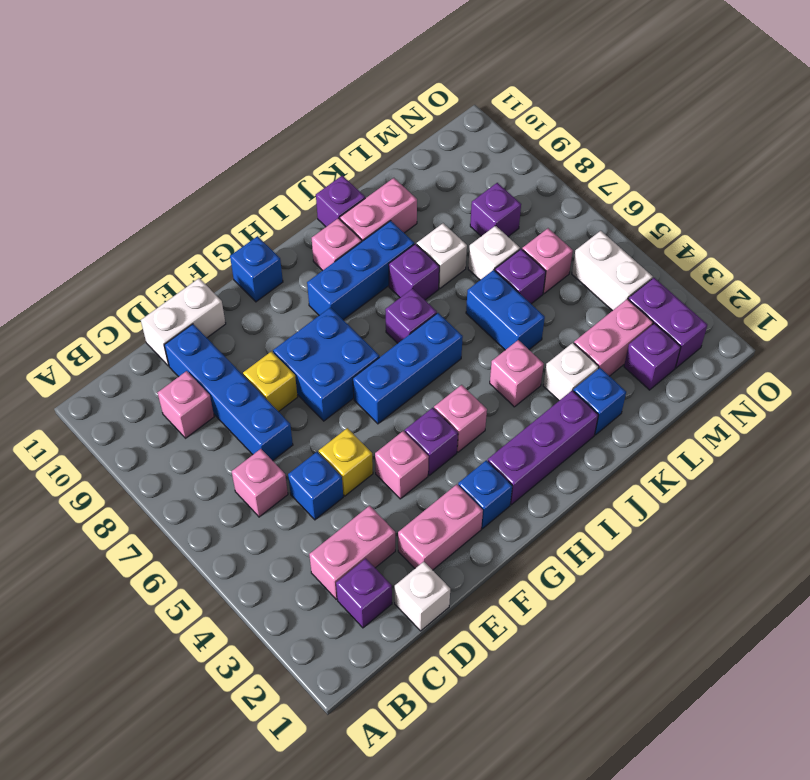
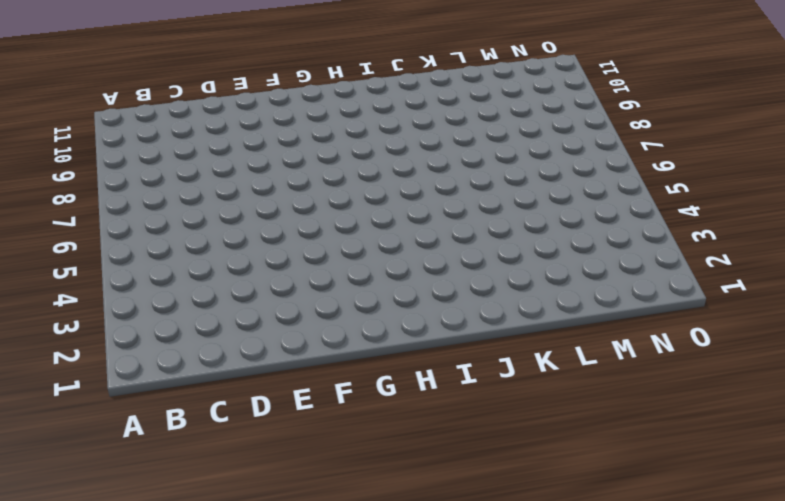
none -> purple brick C2 level 1
none -> pink brick C3:D3 level 1
none -> pink brick C6 level 1
none -> pink brick C9 level 1

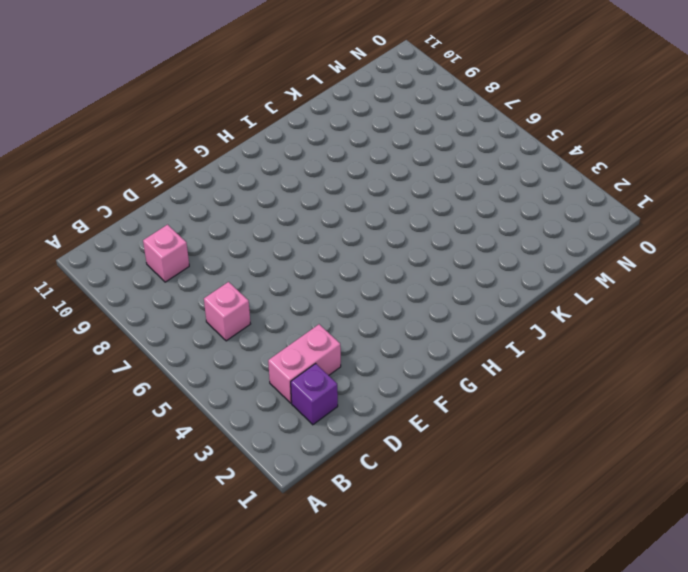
none -> white brick D1 level 1
none -> blue brick D5 level 1
none -> blue brick D7:D10 level 1
none -> white brick D11:E11 level 1

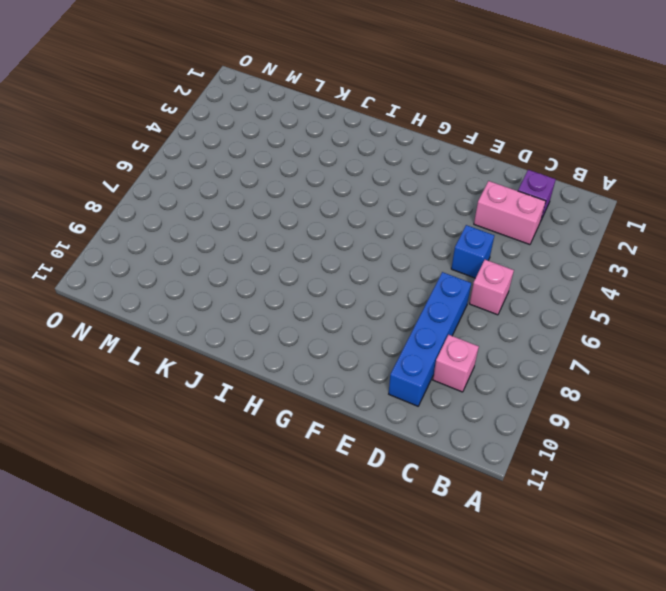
none -> white brick D1 level 1
none -> white brick D11:E11 level 1
none -> pink brick E2:F2 level 1
none -> yellow brick E5 level 1

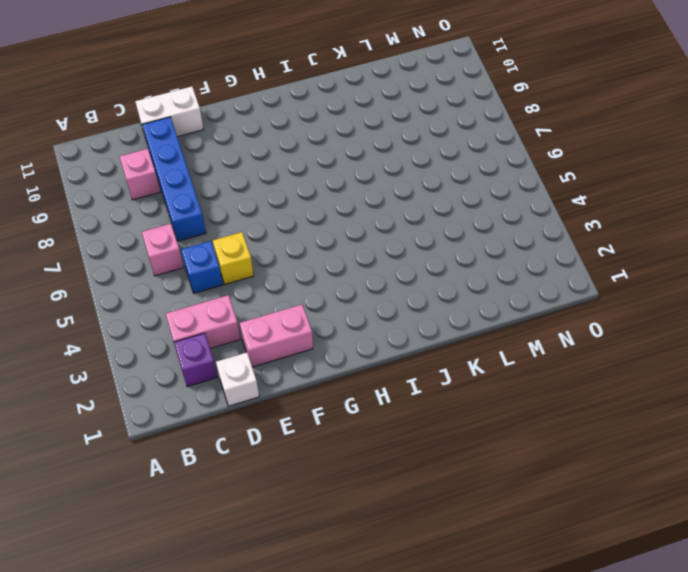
none -> yellow brick E8 level 1
none -> pink brick F4 level 1
none -> blue brick F7:G8 level 1
none -> blue brick G2 level 1

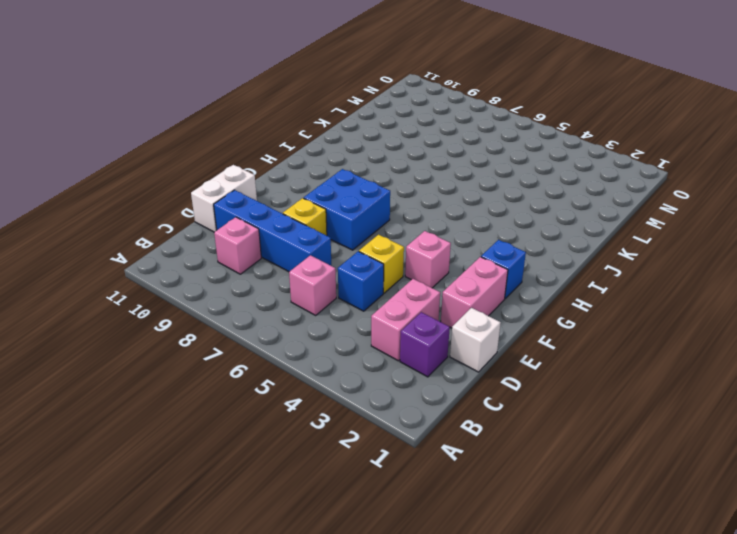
none -> purple brick G4 level 1
none -> blue brick G6:I6 level 1
none -> blue brick G11 level 1
none -> purple brick H2:J2 level 1

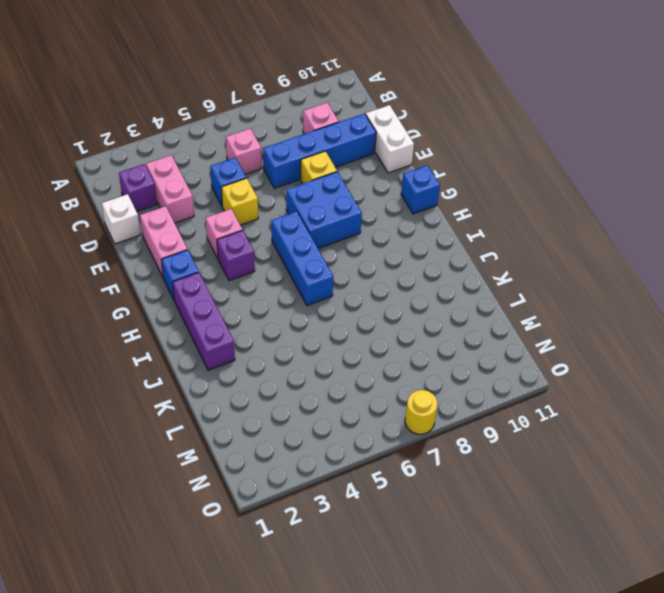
yellow round brick O7 level 1 -> none
none -> pink brick H4 level 1
none -> blue brick H9:J9 level 1
none -> purple brick I7 level 1
none -> pink brick I10 level 1

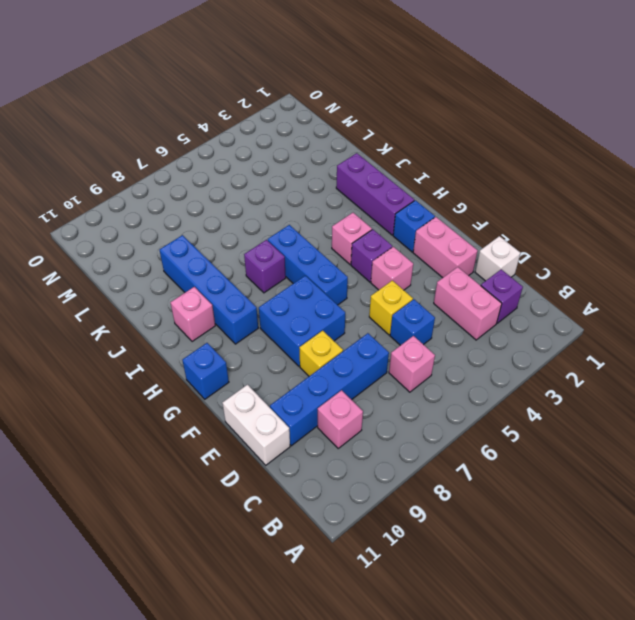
blue brick H9:K9 level 1 -> blue brick H9:J9 level 1
none -> pink brick J4 level 1
none -> purple brick J8 level 1
none -> pink brick J10:K10 level 1
none -> purple brick J11 level 1

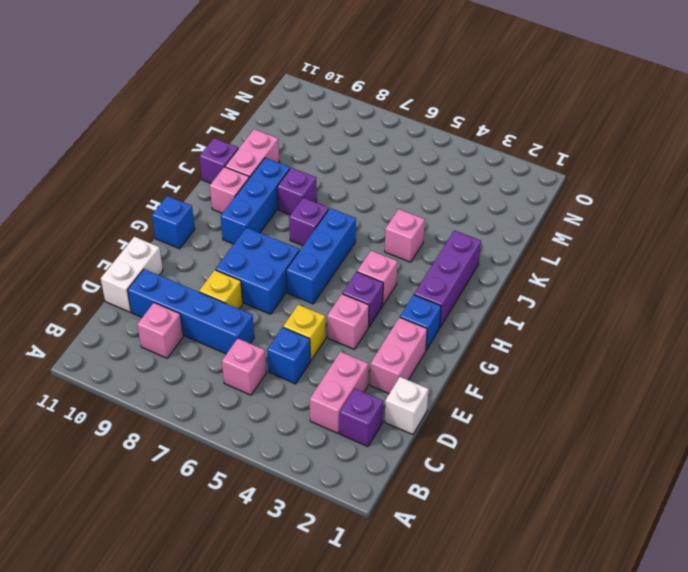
none -> blue brick K2 level 1
none -> white brick K3 level 1
none -> blue brick K5:K6 level 1
none -> white brick K8 level 1

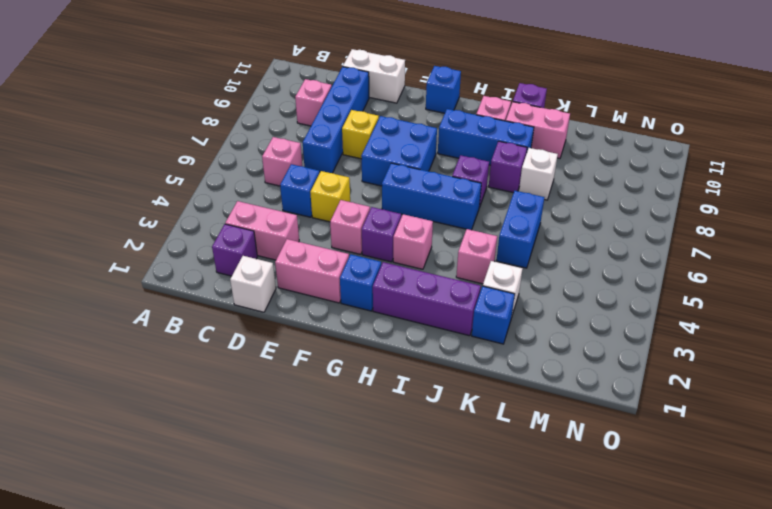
none -> pink brick L3:M3 level 1
none -> purple brick L6 level 1
none -> white brick L7 level 1
none -> purple brick M2 level 1

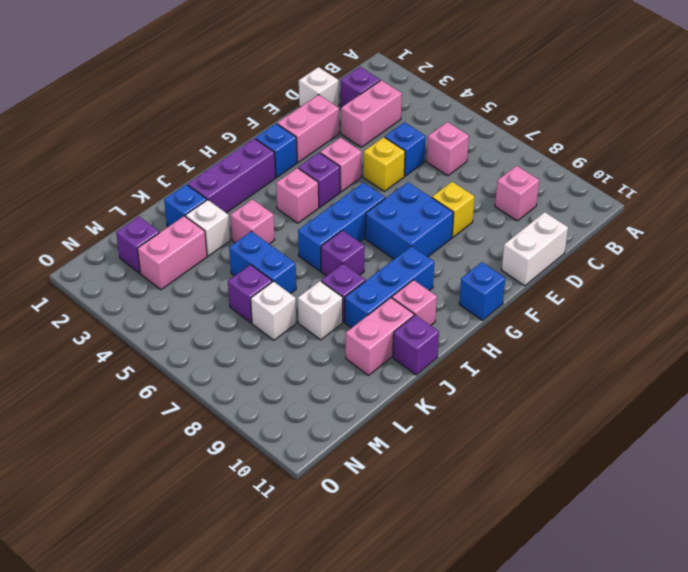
none -> blue brick D7:D10 level 1
none -> pink brick M6 level 1
none -> purple brick M8 level 1
none -> purple brick N2:N3 level 1

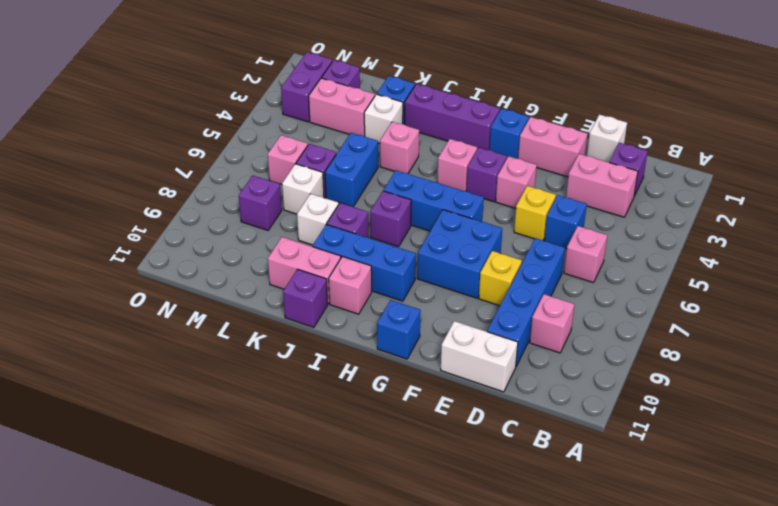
none -> white brick N4:N5 level 1

